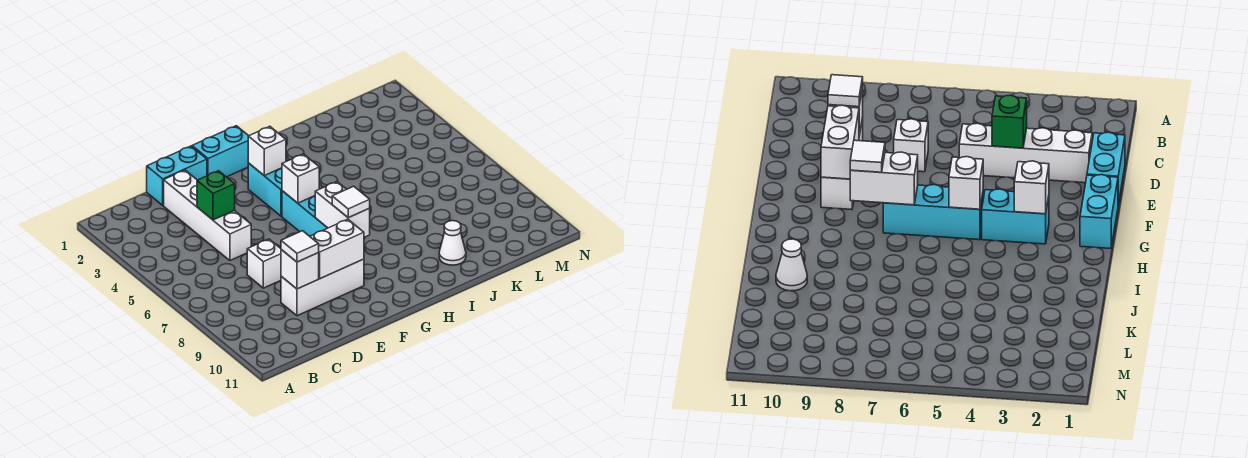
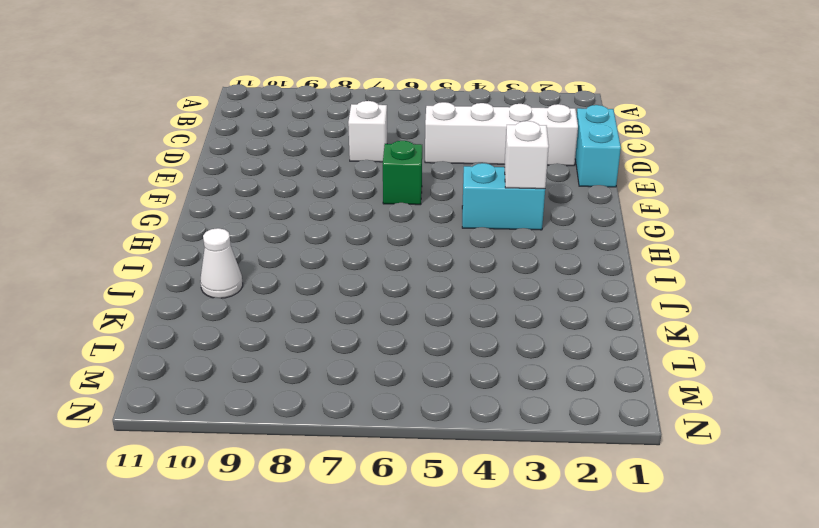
green brick F6 level 1 -> green brick D4 level 2
none -> white brick D9:F9 level 1
none -> cyan brick F1:G1 level 1
none -> cyan brick G5:G7 level 1

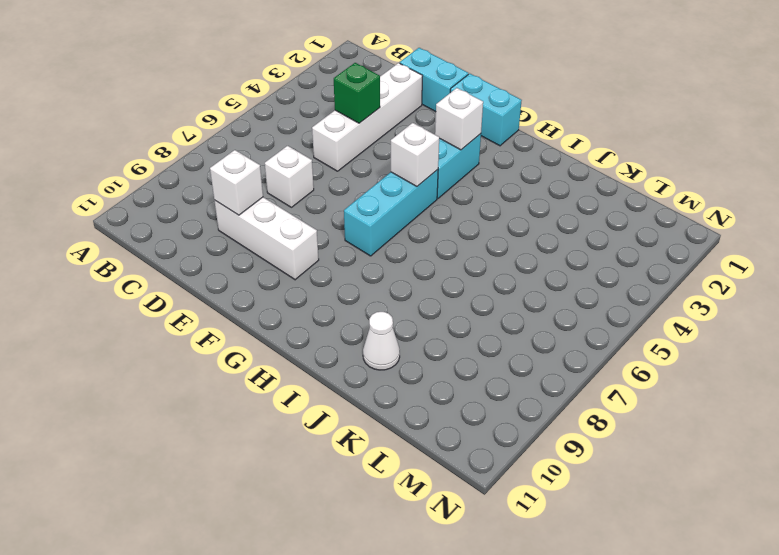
none -> white brick E9:F9 level 2
none -> white brick G7:G8 level 2
none -> white tile D9 level 3

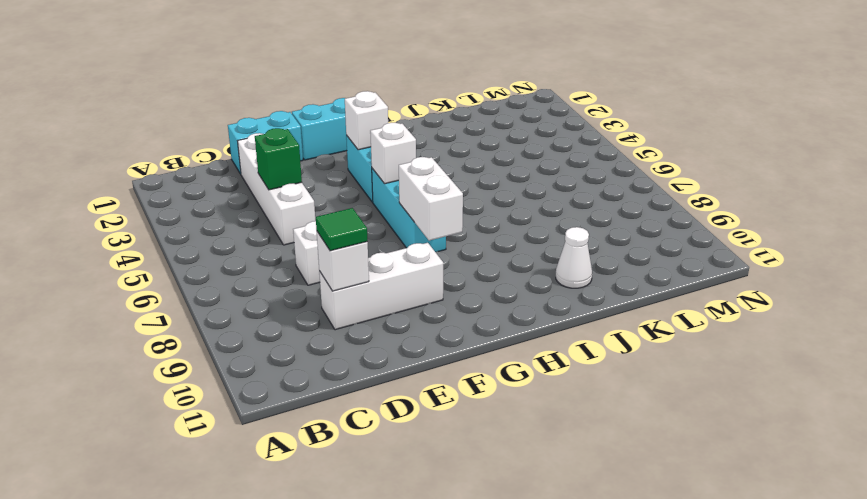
green tile D9 level 3 -> white tile D9 level 3
none -> white brick E9:F9 level 2
none -> white tile G8 level 3

